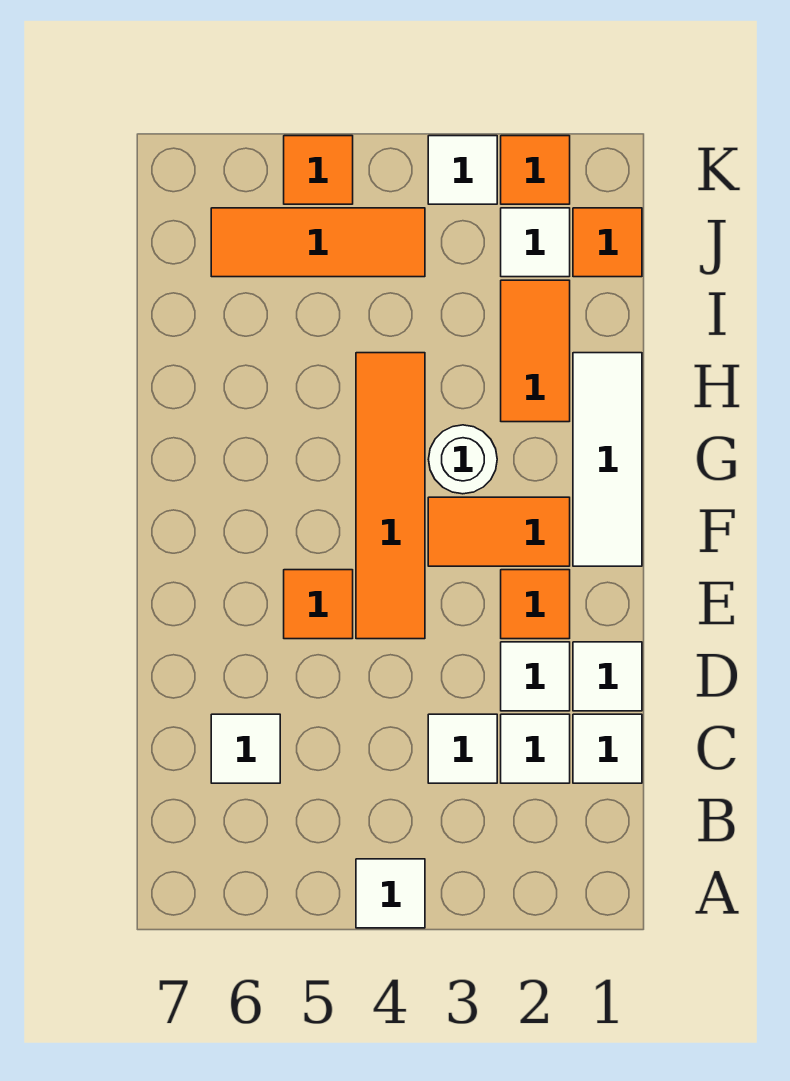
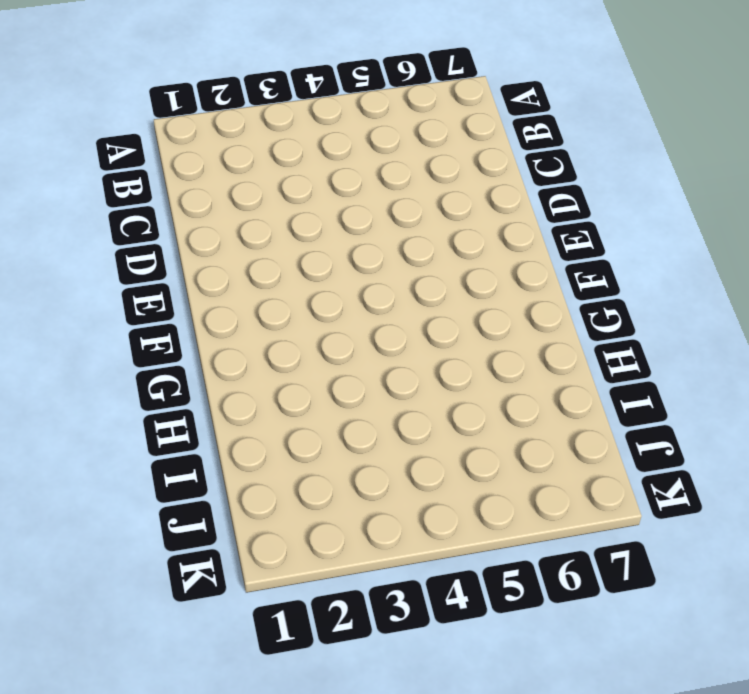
none -> white tile A4 level 1
none -> white tile C1 level 1
none -> white tile C2 level 1

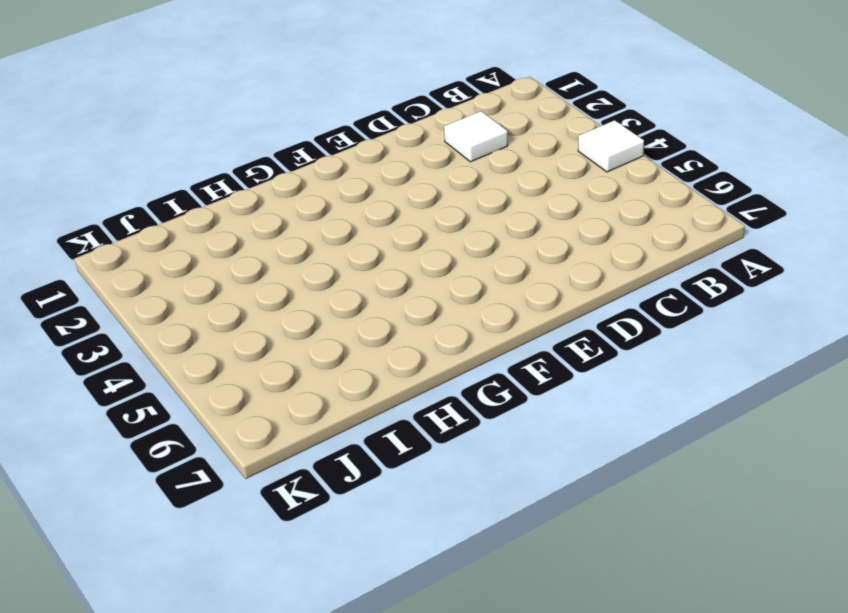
none -> white tile C1 level 1
none -> white tile C3 level 1
none -> white tile C6 level 1

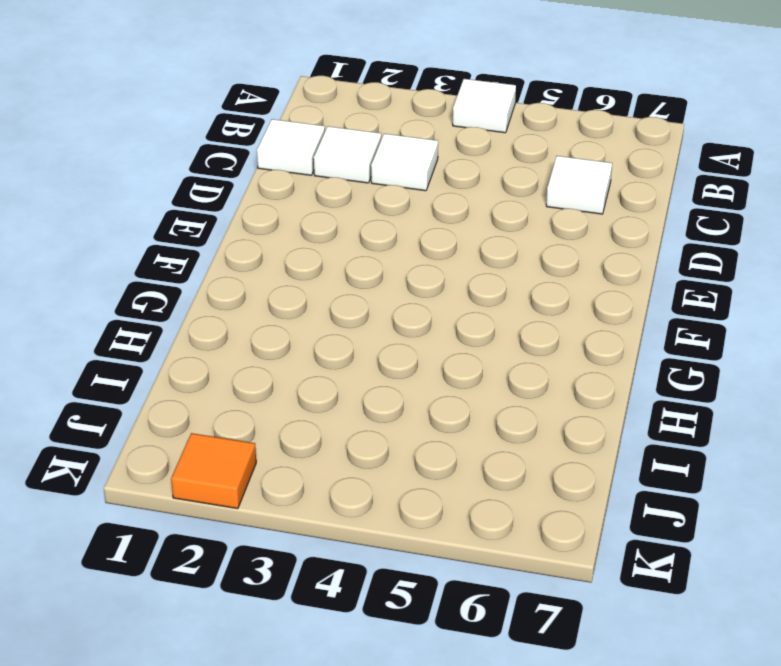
none -> white tile D1 level 1
none -> white tile D2 level 1
none -> orange tile E2 level 1

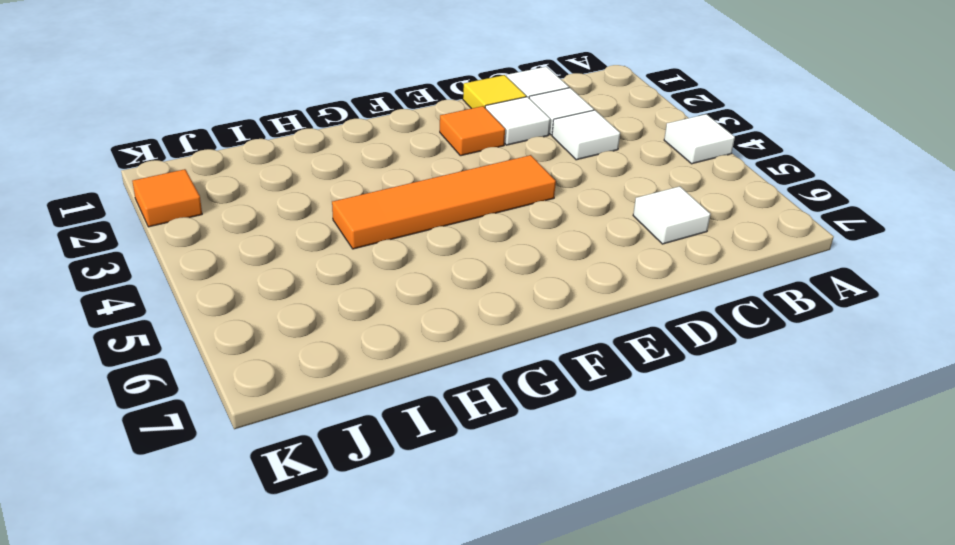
yellow tile D1 level 1 -> white tile D1 level 1
none -> orange tile E5 level 1
none -> white tile F1:H1 level 1
none -> orange tile F2:F3 level 1

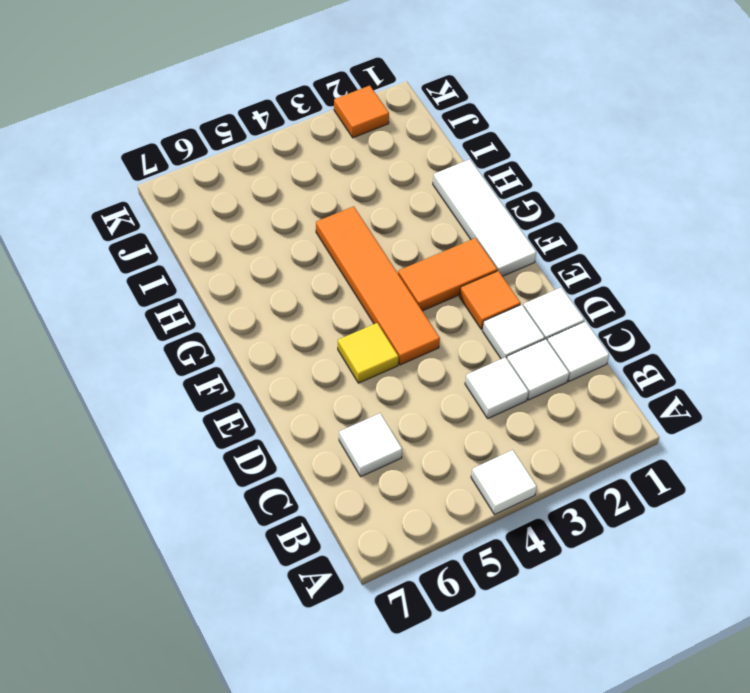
yellow tile E5 level 1 -> orange tile E5 level 1
none -> white round brick G3 level 1
none -> orange tile H2:I2 level 1
none -> orange tile J1 level 1

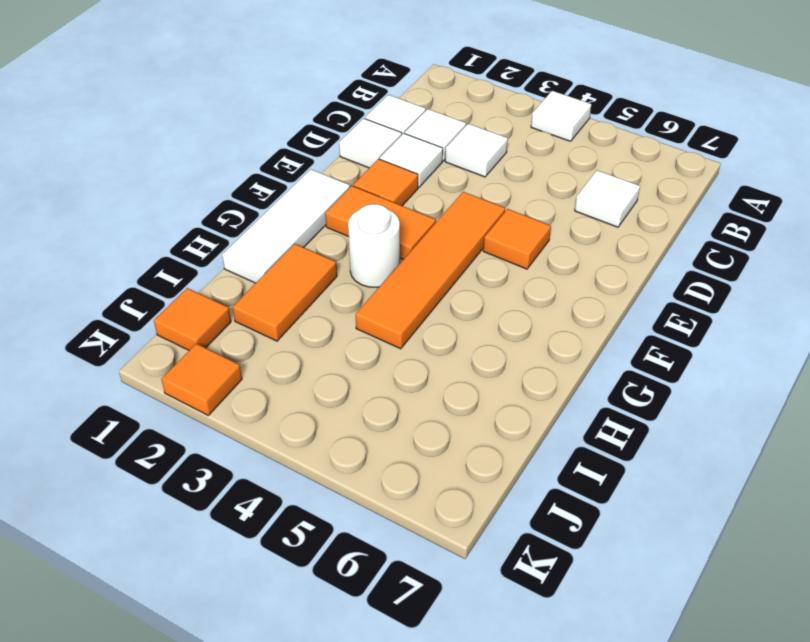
none -> white tile J2 level 1
none -> orange tile J4:J6 level 1
none -> white tile K3 level 1

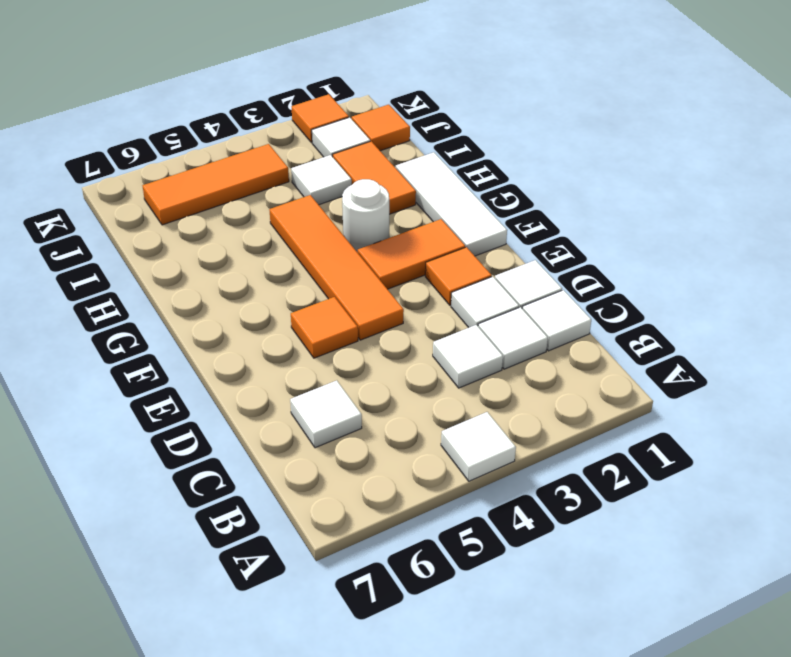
white tile I3 level 1 -> white tile K3 level 1
none -> orange tile K5 level 1

